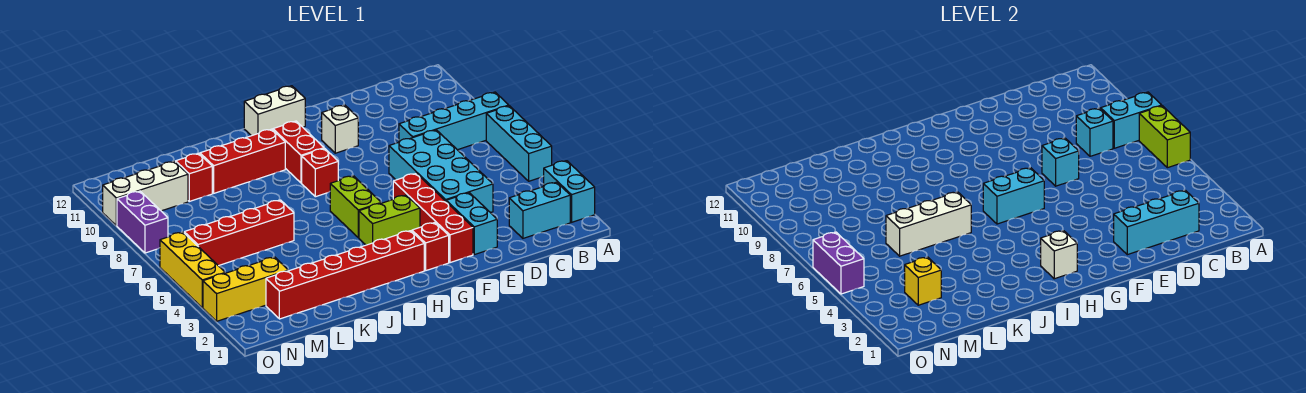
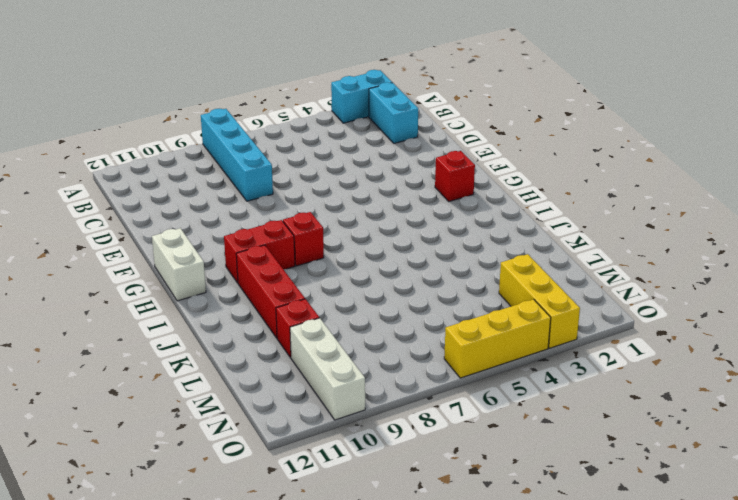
none -> cyan brick A5:A7 level 1
none -> cyan brick D4:E7 level 1
none -> cyan brick E2:E3 level 1
none -> red brick F2:F5 level 1

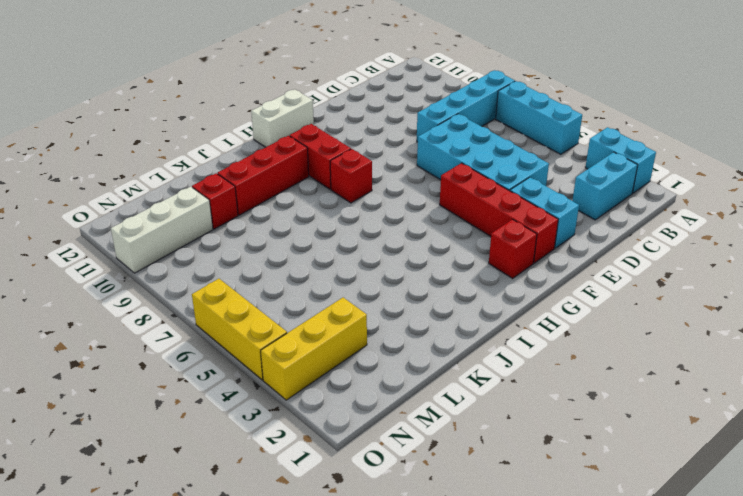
none -> white brick F10 level 1
none -> lime brick G4:H4 level 1
none -> red brick H2:M2 level 1
none -> lime brick H5:H6 level 1

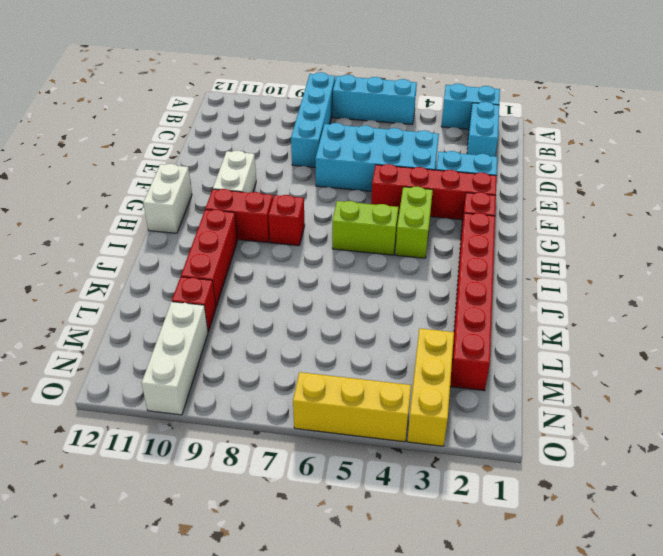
white brick F10:G10 level 1 -> white brick F10 level 1
none -> red brick K6:N6 level 1
none -> purple brick O8:O9 level 1
none -> lime brick A6:A7 level 2
none -> cyan brick A8:B8 level 2

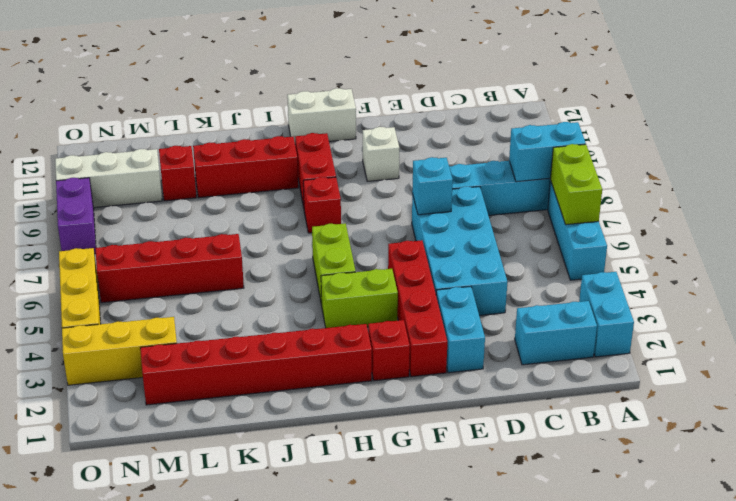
none -> cyan brick C2:E2 level 2
none -> cyan brick C8 level 2
none -> cyan brick G6:H6 level 2
none -> white brick H2 level 2

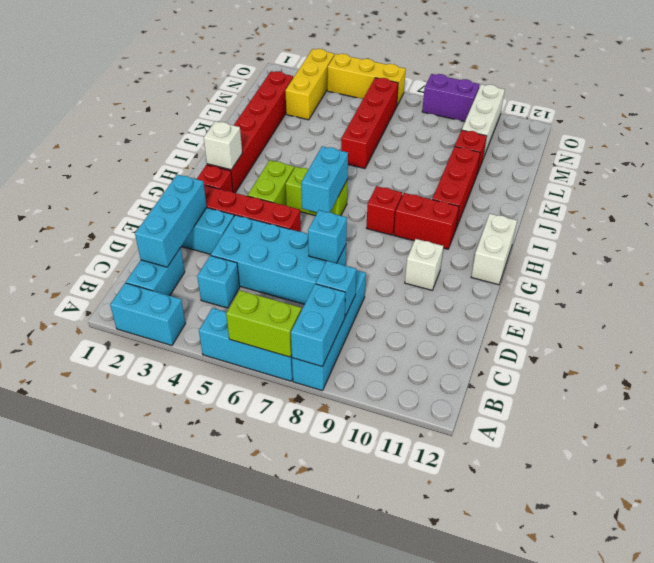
cyan brick C4 level 1 -> none
none -> white brick J6:L6 level 2
none -> yellow brick M3 level 2
none -> purple brick O5:O6 level 2

